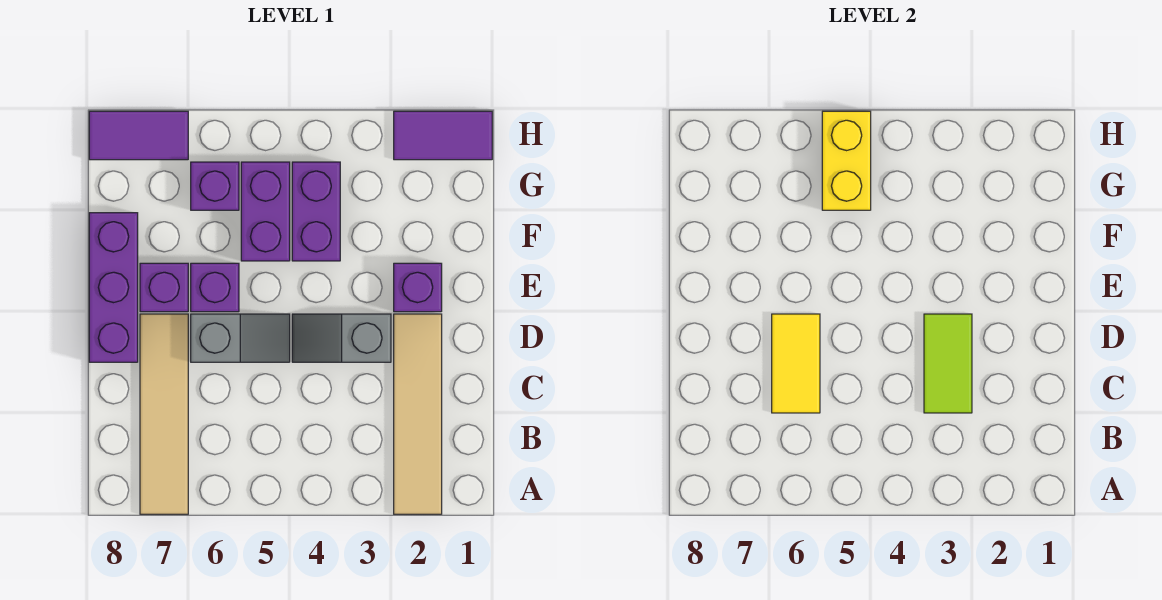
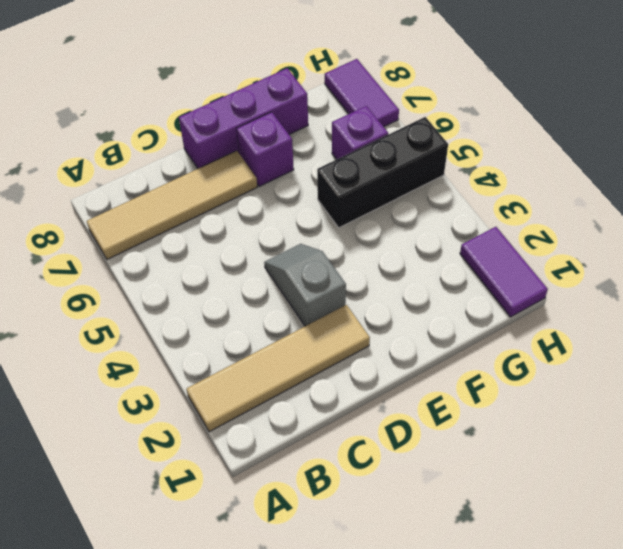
black brick F5:H5 level 1 -> purple brick F5:G5 level 1
none -> grey slope D5:D6 level 1 top 6
none -> purple brick E2 level 1
none -> purple brick E6 level 1

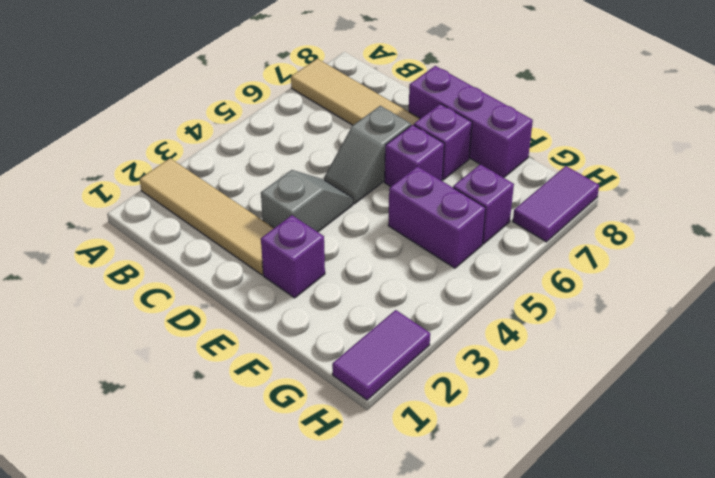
none -> purple brick F4:G4 level 1
none -> lime tile C3:D3 level 2
none -> yellow tile C6:D6 level 2

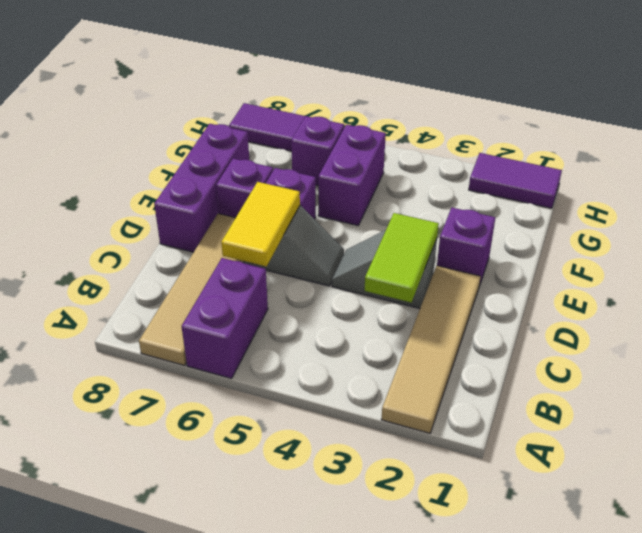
purple brick A6:B6 level 1 -> purple brick F4:G4 level 1
none -> yellow brick G5:H5 level 2

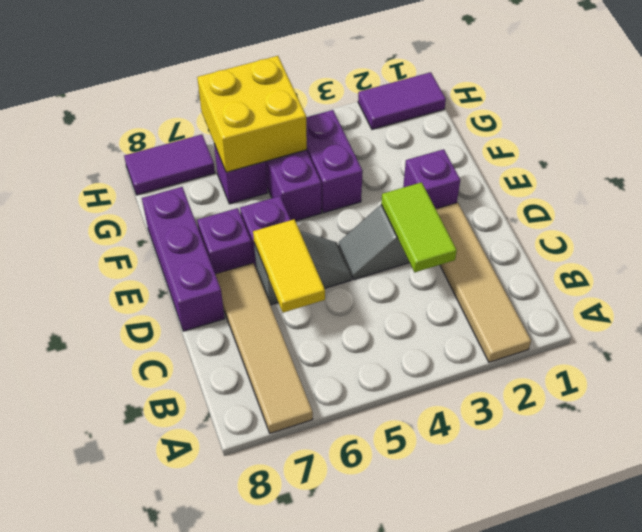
yellow brick G5:H6 level 2 -> yellow brick G5:H5 level 2

